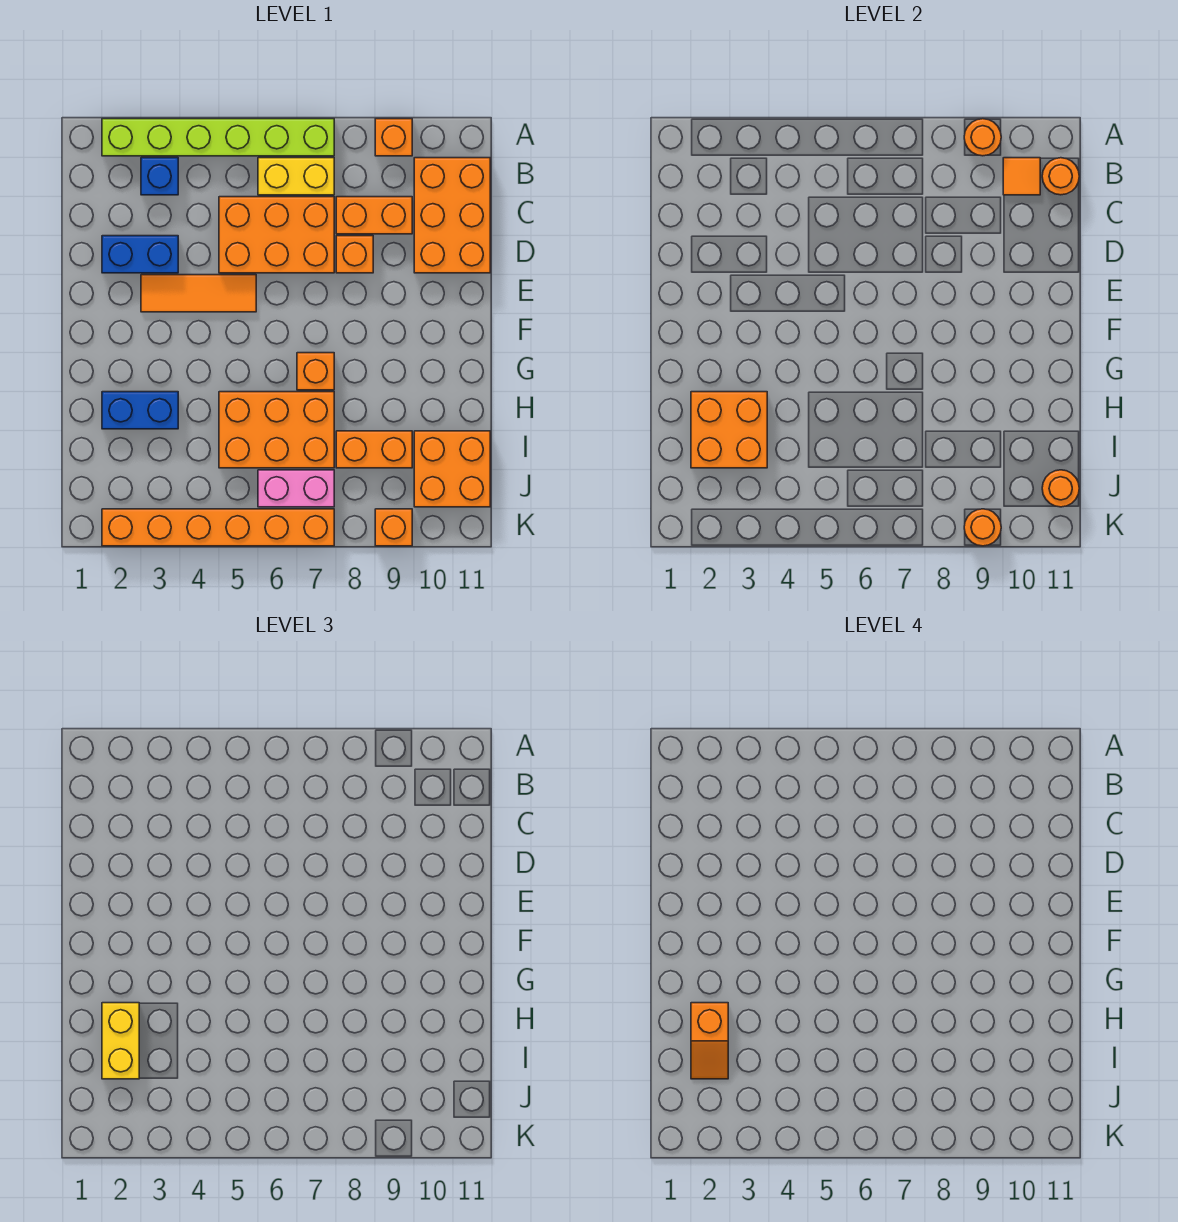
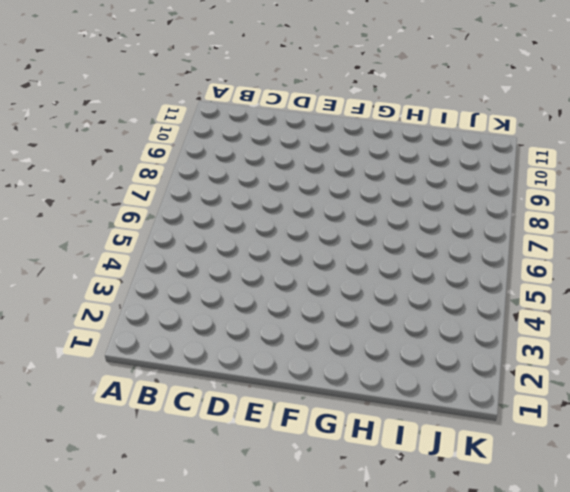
none -> lime brick A2:A7 level 1
none -> orange brick A9 level 1
none -> blue brick B3 level 1

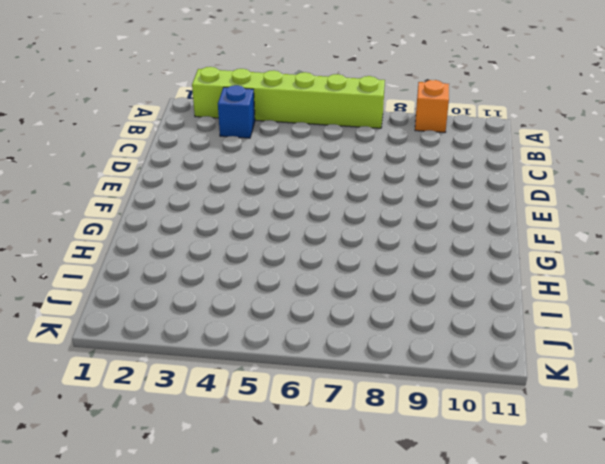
none -> yellow brick B6:B7 level 1
none -> orange brick B10:D11 level 1
none -> orange brick C5:D7 level 1

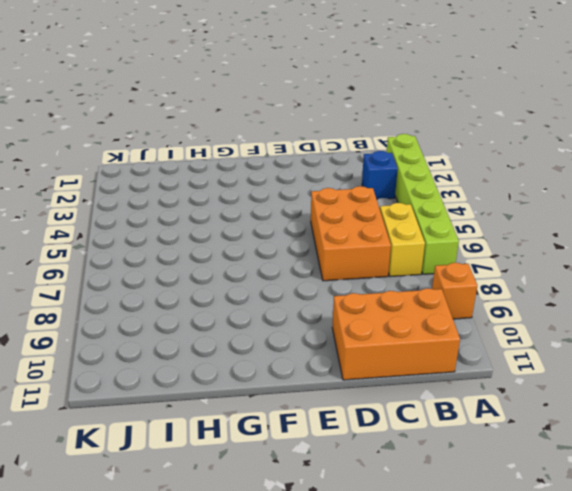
none -> orange brick C8:C9 level 1
none -> blue brick D2:D3 level 1
none -> orange brick D8 level 1

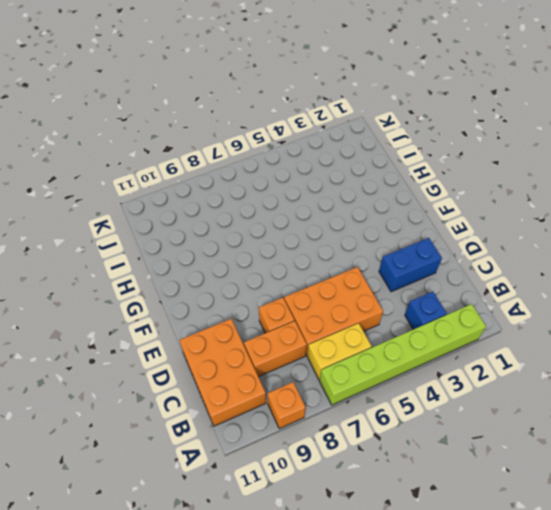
none -> orange tile E3:E5 level 1
none -> orange brick G7 level 1
none -> blue brick H2:H3 level 1

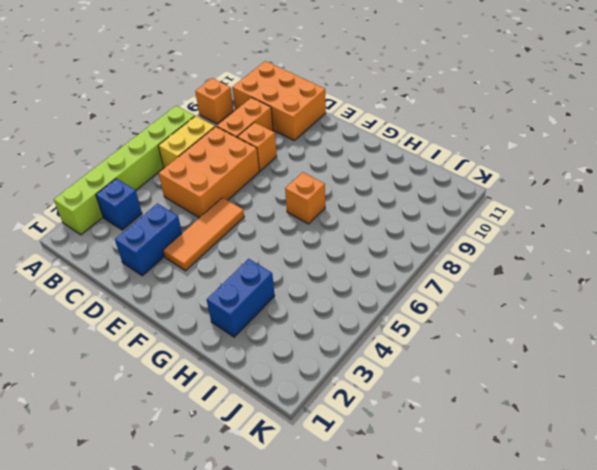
none -> orange brick H5:I7 level 1
none -> orange brick I8:I9 level 1
none -> orange brick I10:J11 level 1

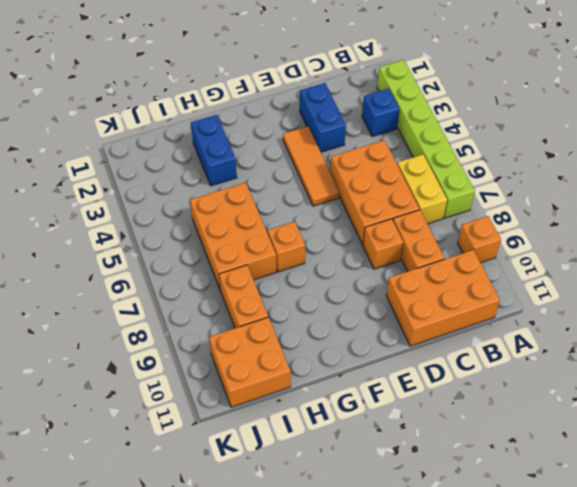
none -> pink brick J6:J7 level 1
none -> orange brick K2:K7 level 1
none -> orange brick K9 level 1

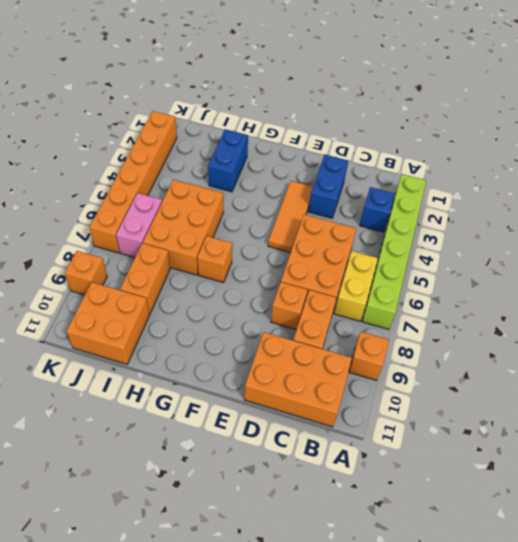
none -> orange round brick A9 level 2
none -> orange tile B10 level 2
none -> orange round brick B11 level 2

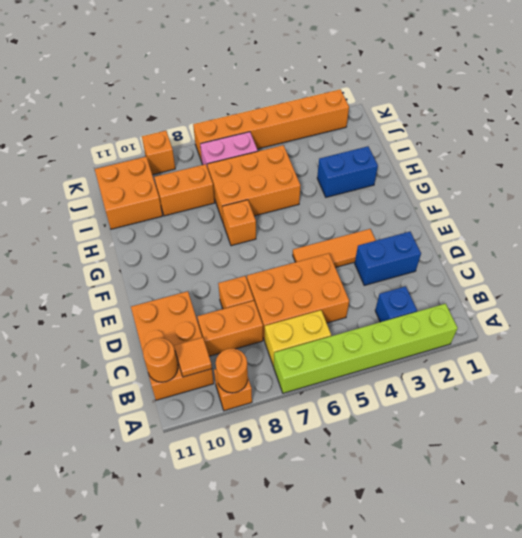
none -> orange brick H2:I3 level 2
none -> orange round brick J11 level 2
none -> orange round brick K9 level 2

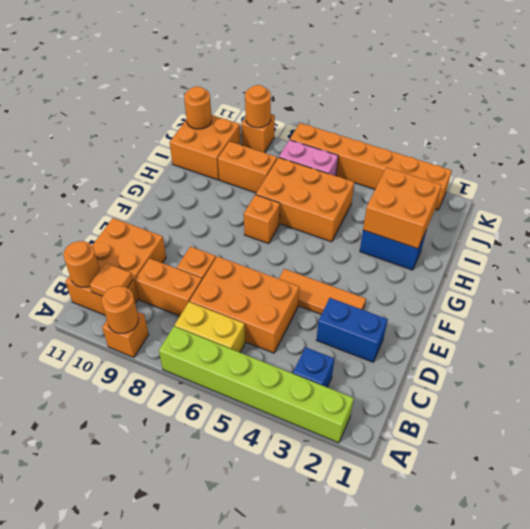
none -> yellow brick H2:I2 level 3
none -> orange slope H2:I2 level 4 top H

